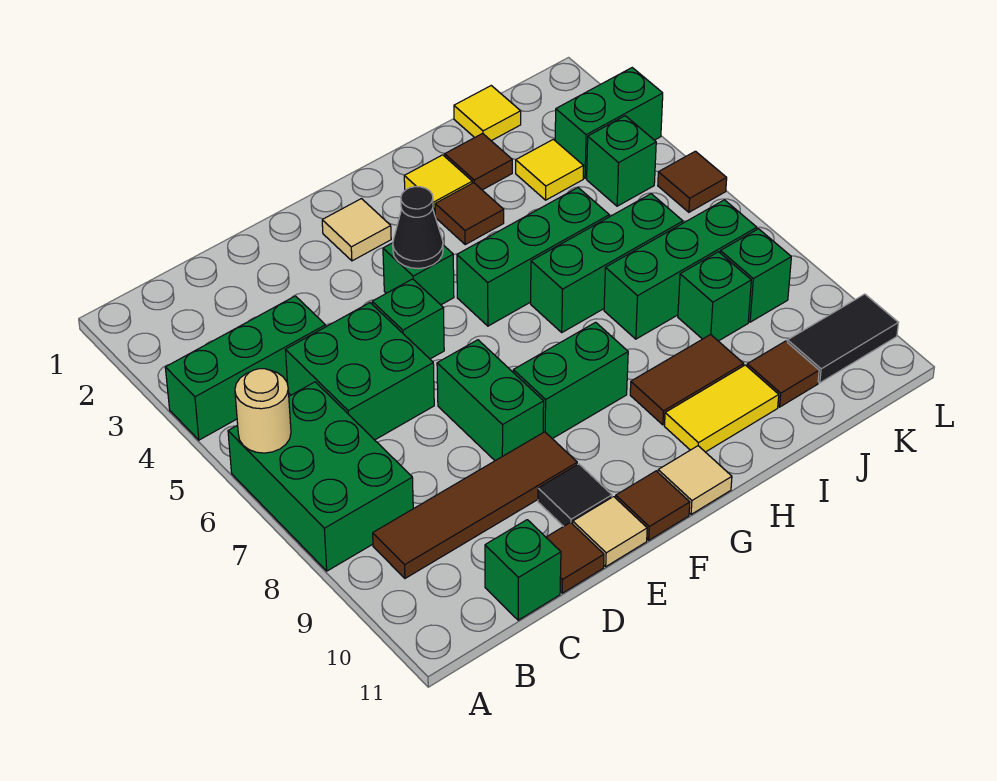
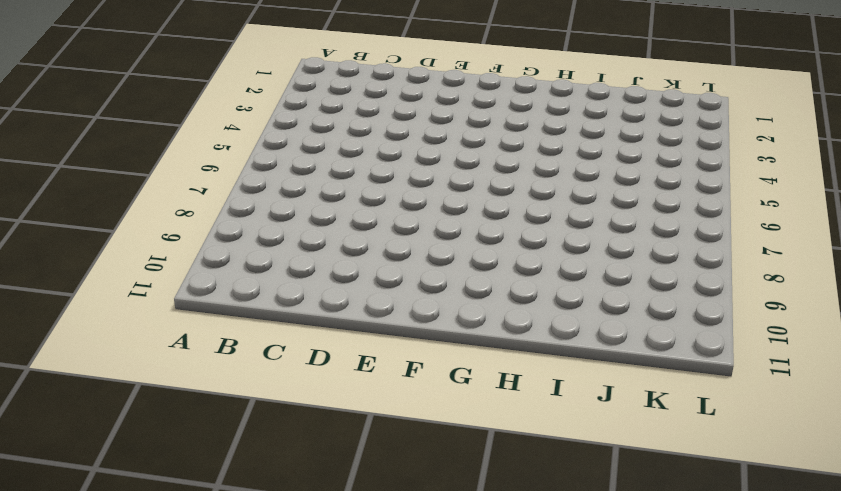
none -> green brick A4:C4 level 1
none -> green brick A6:B8 level 1
none -> brown tile B9:E9 level 1
none -> green brick C5:D6 level 1

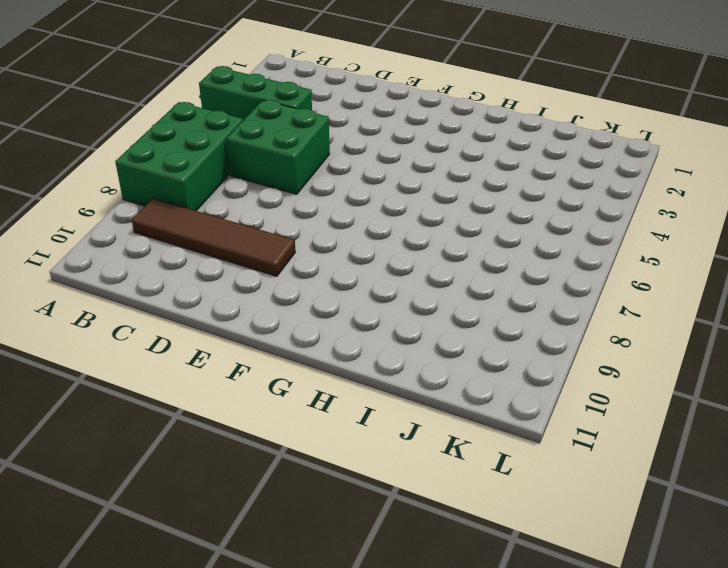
none -> green brick C11 level 1
none -> brown tile D11 level 1
none -> green brick E5 level 1
none -> green brick E7:E8 level 1

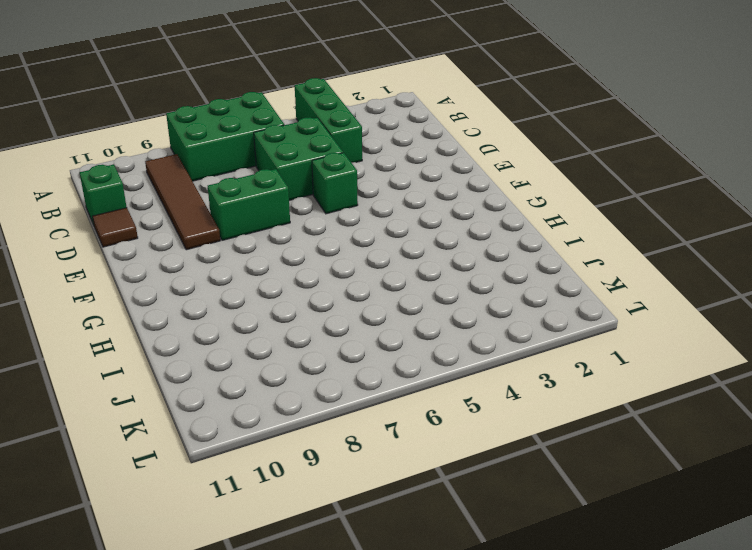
none -> black tile E10 level 1
none -> tan tile E11 level 1
none -> tan tile F2 level 1
none -> green brick F4 level 1

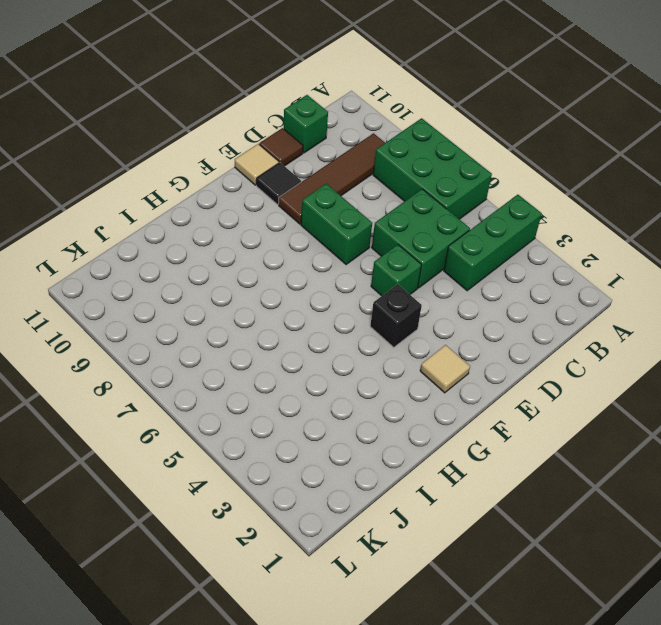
black brick F4 level 1 -> green brick F4 level 1
none -> green brick F8:G8 level 1
none -> brown tile F11 level 1
none -> green brick G5:I5 level 1
none -> tan tile G11 level 1

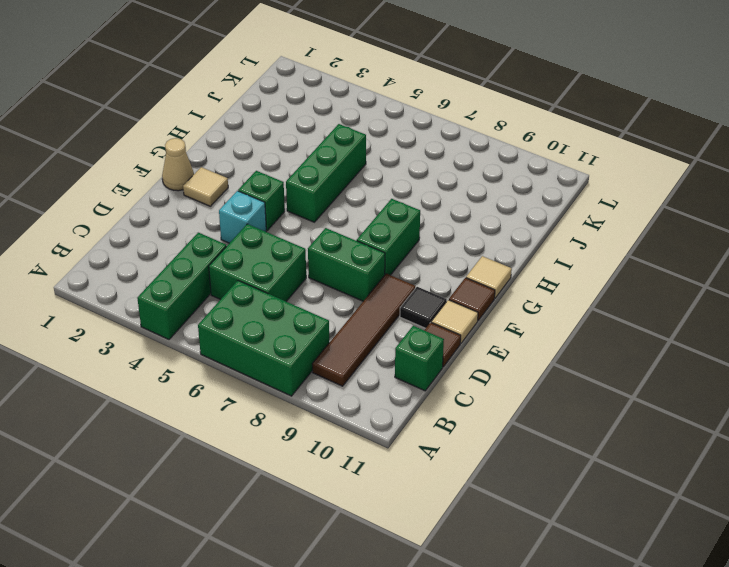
cyan brick E4 level 1 -> none
tan cone F1 level 1 -> none
none -> green brick E5 level 1
none -> yellow tile H2 level 1
none -> brown tile H3 level 1
none -> green brick H6:J6 level 1

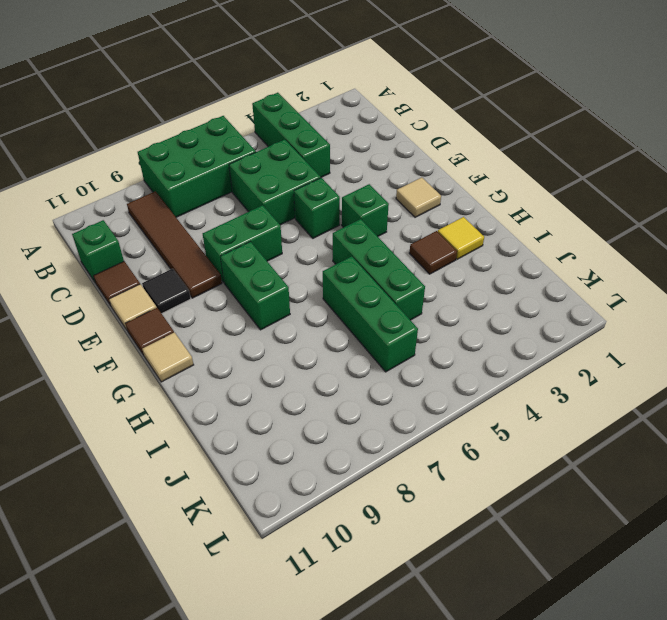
none -> brown tile H9:I9 level 1
none -> yellow tile H10:I10 level 1
none -> brown tile I2 level 1
none -> green brick I7:K7 level 1

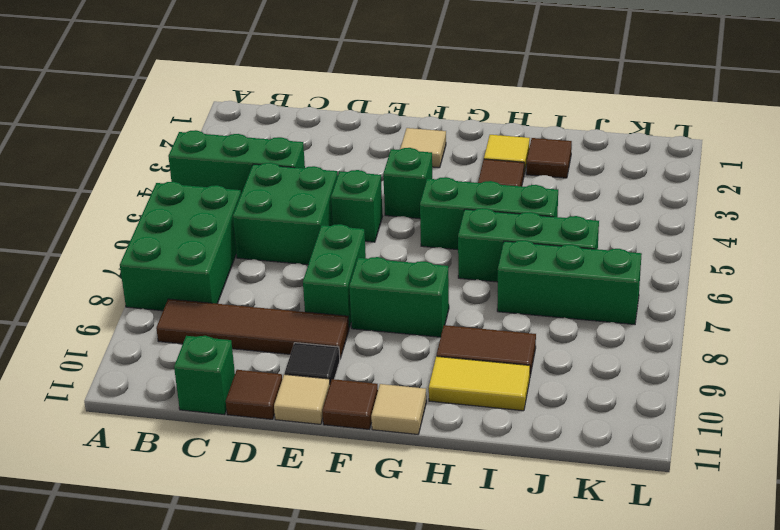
none -> yellow tile J1 level 1
none -> yellow tile J3 level 1
none -> green brick J8 level 1
none -> brown tile J10 level 1

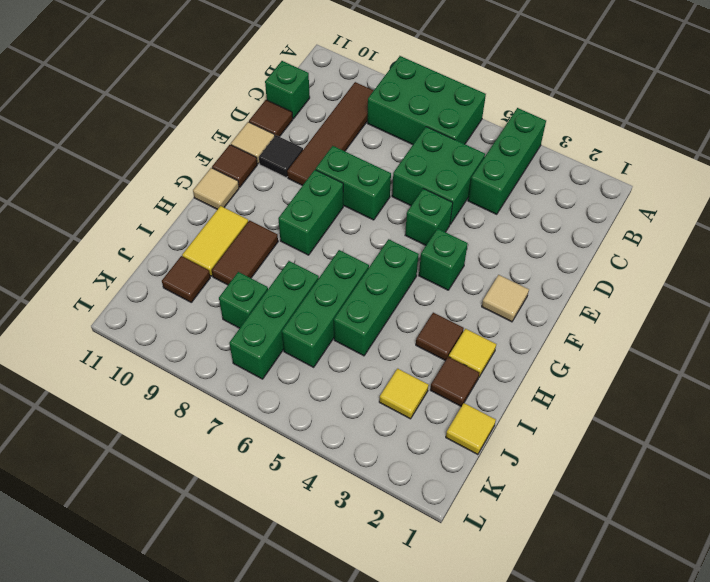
none -> green brick K3:L3 level 1
none -> green brick K4 level 1
none -> green brick K8 level 1
none -> black tile K10:L10 level 1

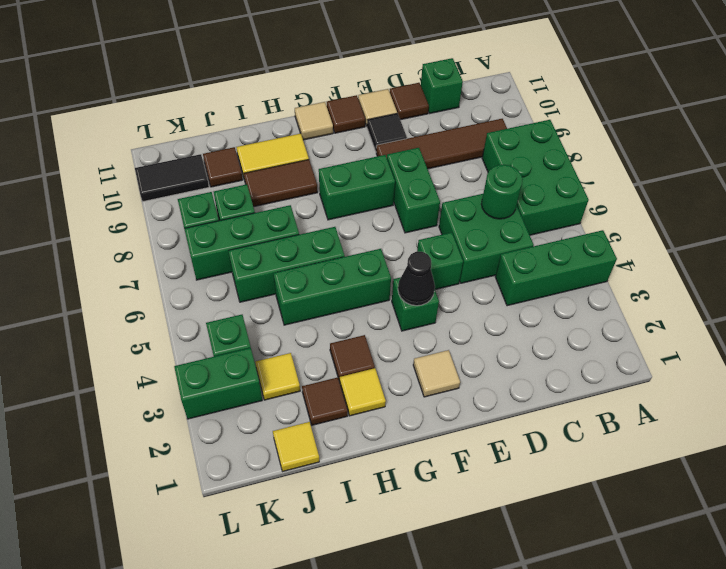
green round brick C6 level 2 -> none
none -> brown tile L5 level 1
none -> tan round brick A6 level 2

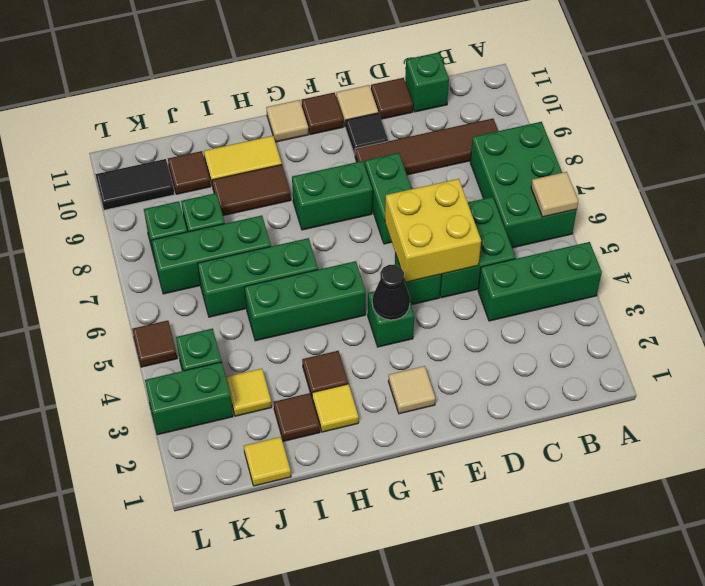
tan tile A6 level 2 -> tan round brick A6 level 2
yellow brick D5:E6 level 2 -> none

